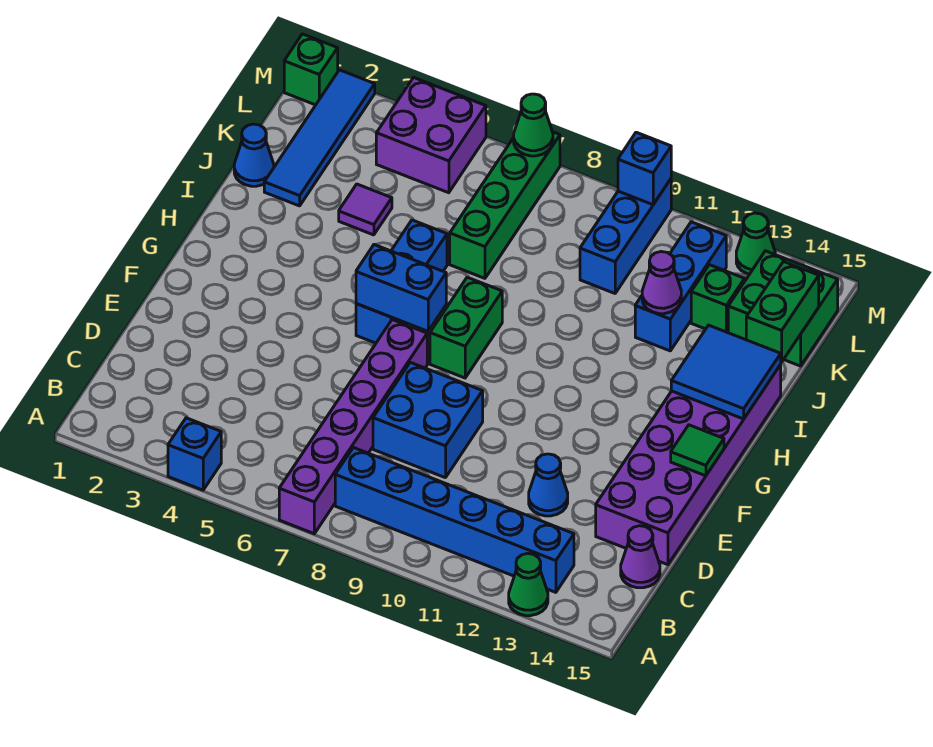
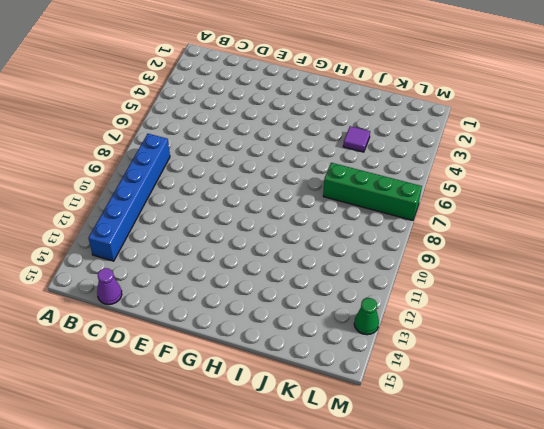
none -> blue brick A4 level 1
none -> purple brick A7:F7 level 1
none -> green cone A13 level 1

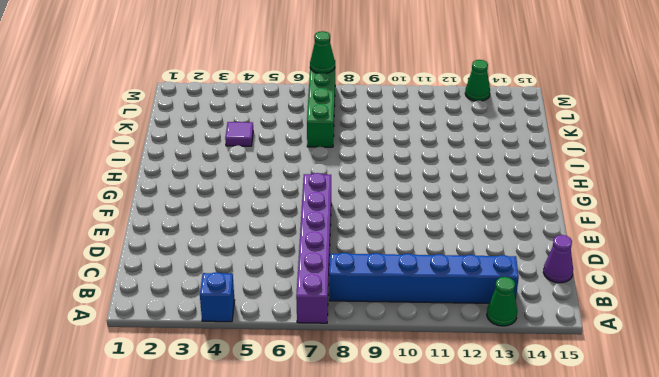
none -> blue brick D8:E9 level 1
none -> blue cone D12 level 1
none -> purple brick D14:I15 level 1

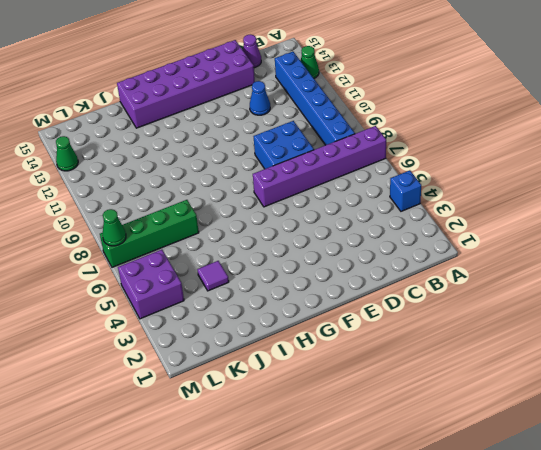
none -> blue brick G6:I6 level 1
none -> green brick G8:H8 level 1
none -> blue cone J1 level 1

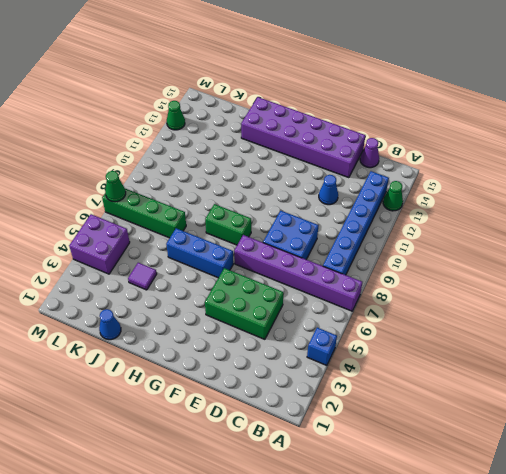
green brick D4:F5 level 1 -> none
none -> blue tile J2:M2 level 1
none -> blue brick J12:L12 level 1
none -> blue brick K10:M10 level 1

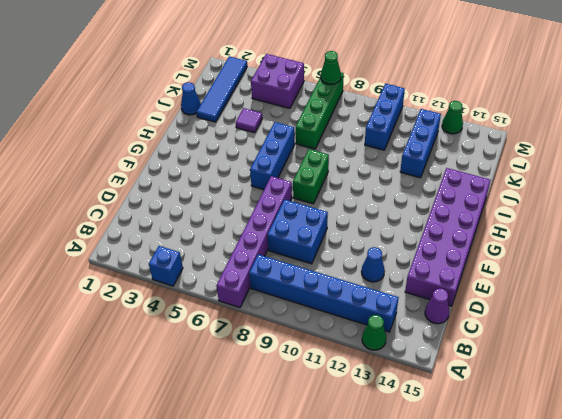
none -> green brick K13 level 1
none -> green brick K14:L15 level 1
none -> green brick M1 level 1

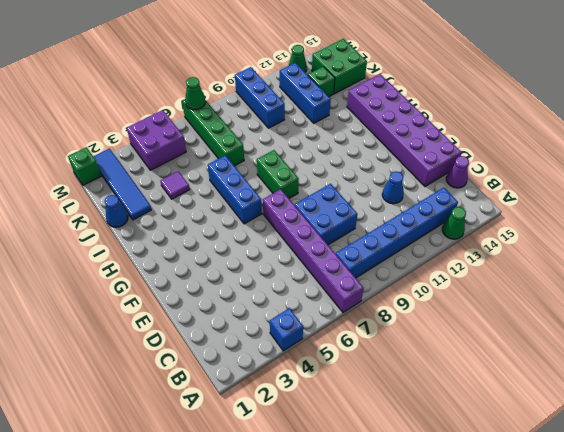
none -> green tile F15 level 2
none -> blue brick G6:G7 level 2
none -> blue tile H14:I15 level 2

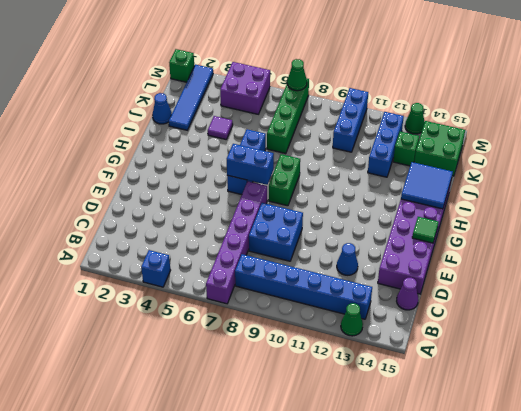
none -> purple cone J12 level 2
none -> green brick J15:K15 level 2
none -> blue brick M10 level 2

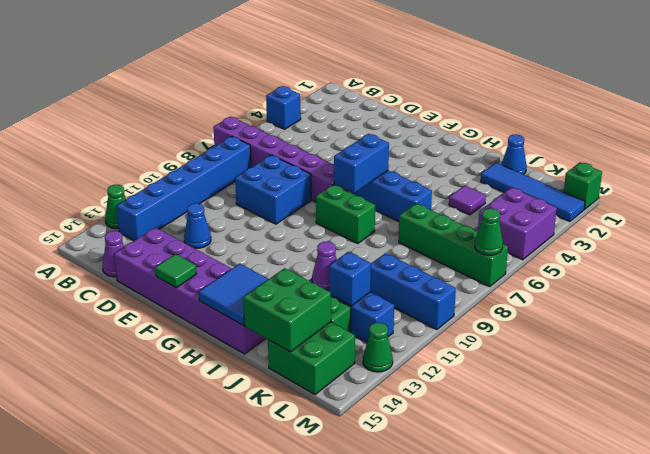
green brick J14:K15 level 2 -> green brick J15:K15 level 2
blue brick K12 level 2 -> blue brick M10 level 2

